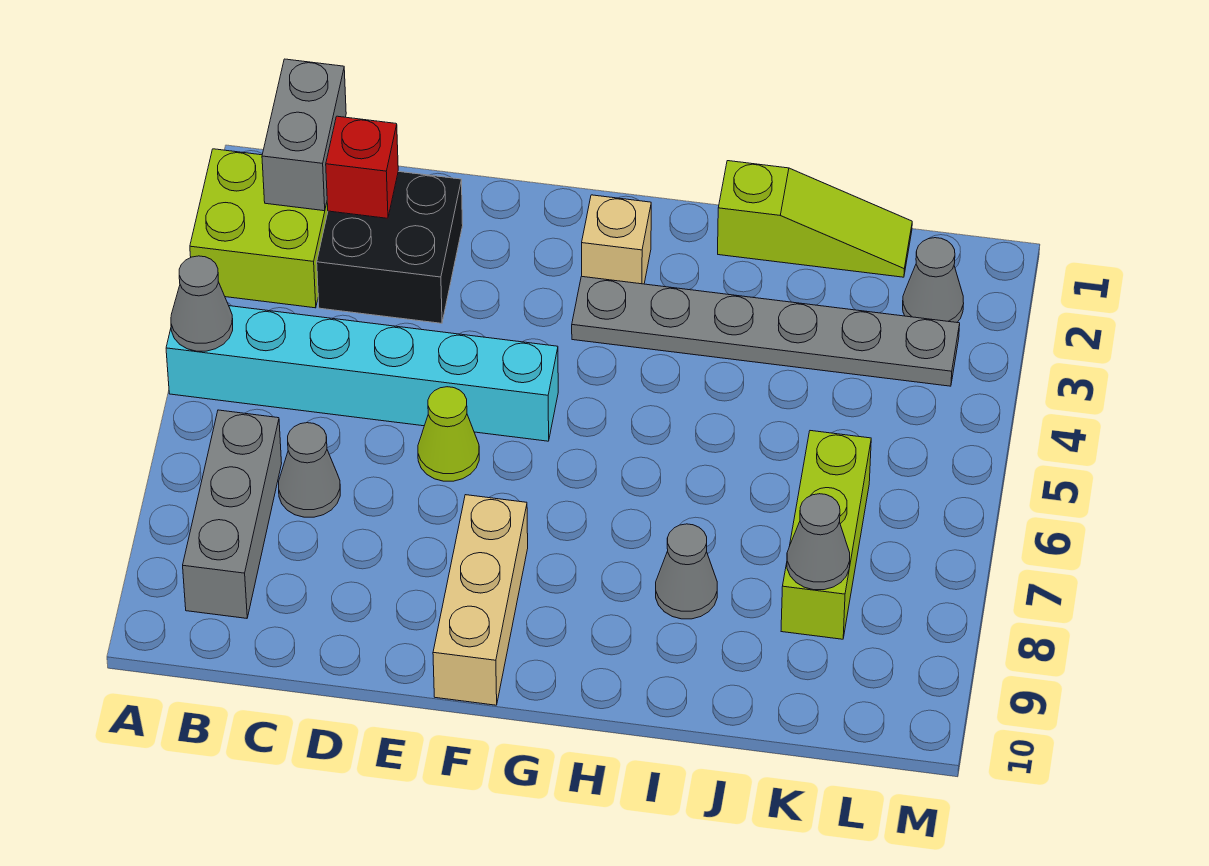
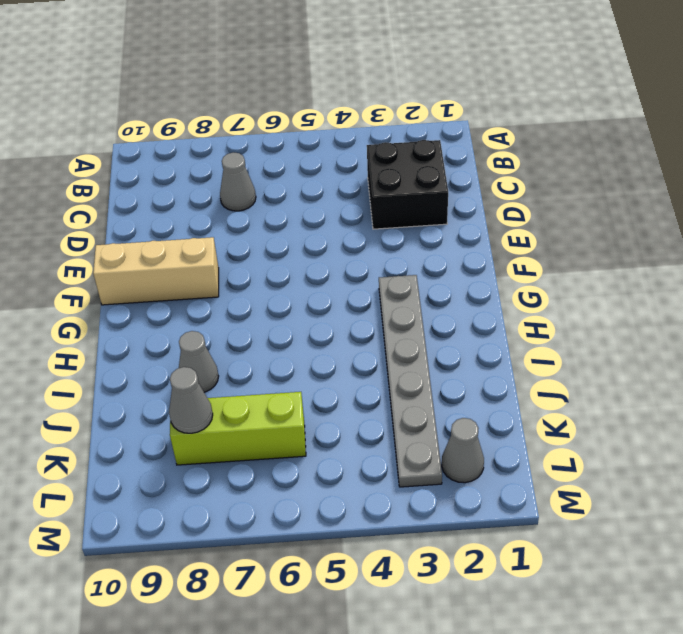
none -> lime brick A2:B3 level 1
none -> cyan brick A5:F5 level 1
none -> grey brick B7:B9 level 1

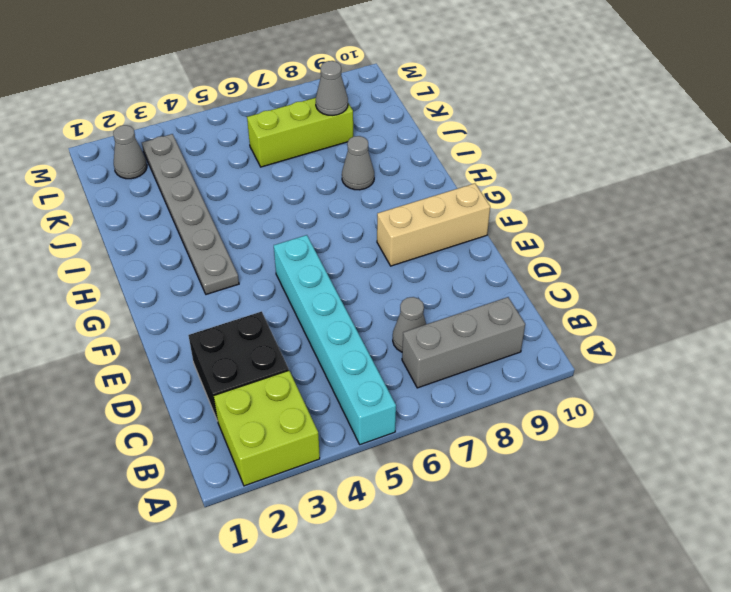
none -> lime cone E6 level 1
none -> tan brick G2 level 1
none -> lime slope I1:K1 level 1 top I

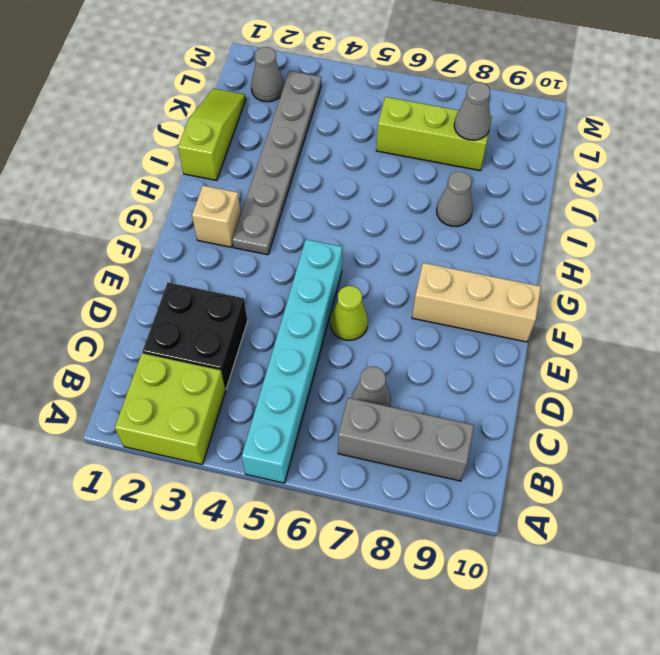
none -> grey cone A5 level 2
none -> grey brick B1:B2 level 2
none -> red brick C2 level 2

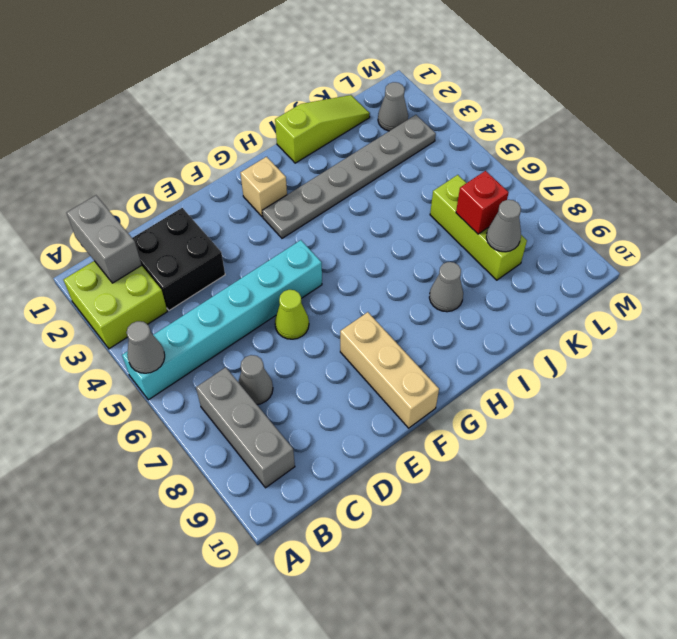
red brick K7 level 2 -> red brick C2 level 2

